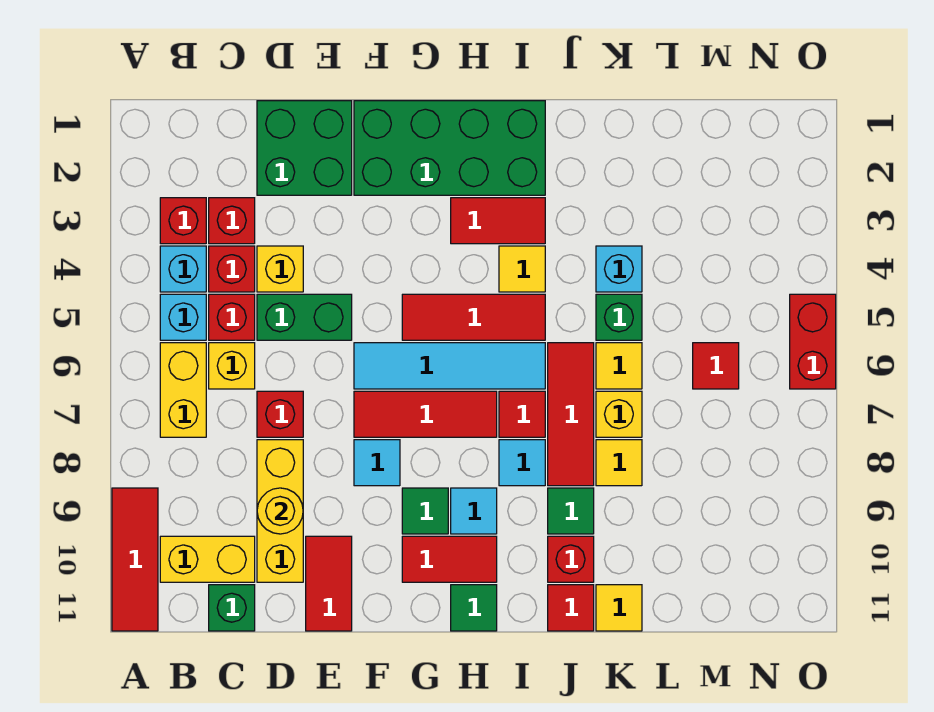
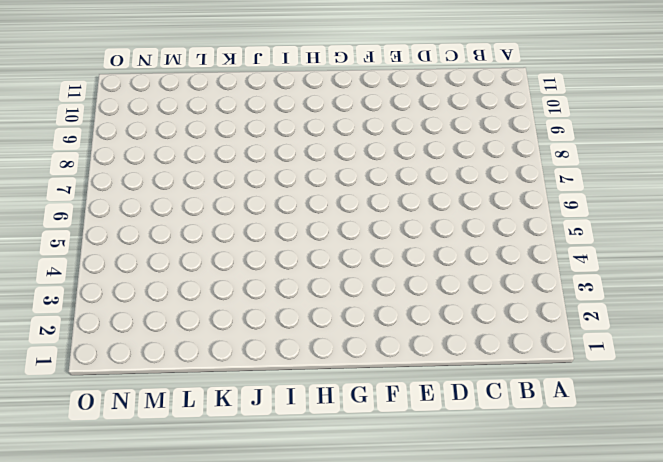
none -> red tile A9:A11 level 1
none -> red brick B3 level 1
none -> cyan brick B4 level 1
none -> cyan brick B5 level 1

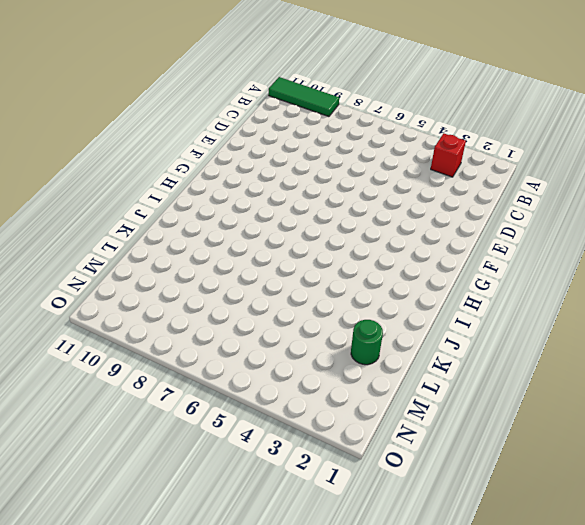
green tile A9:A11 level 1 -> red tile A9:A11 level 1
green round brick L2 level 1 -> none
none -> cyan brick B4 level 1
none -> cyan brick B5 level 1
none -> yellow brick B6:B7 level 1
none -> yellow brick B10:C10 level 1

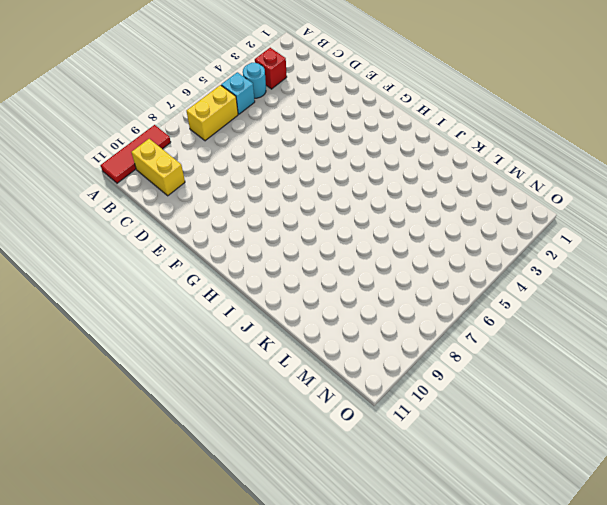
cyan round brick B4 level 1 -> cyan brick B4 level 1
none -> red brick C3 level 1
none -> red brick C4 level 1
none -> red brick C5 level 1
none -> yellow brick C6 level 1

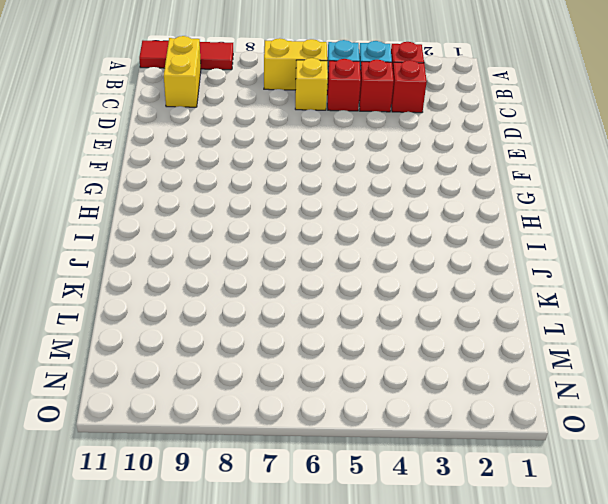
none -> green brick C11 level 1
none -> green brick D1:E2 level 1
none -> yellow brick D4 level 1
none -> green brick D5:E5 level 1

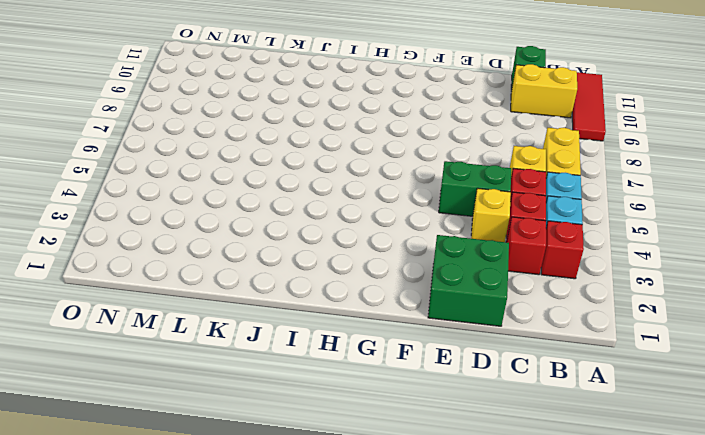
none -> red brick D7 level 1
none -> yellow brick D8:D10 level 1
none -> red tile E10:E11 level 1
none -> green brick F1:I2 level 1

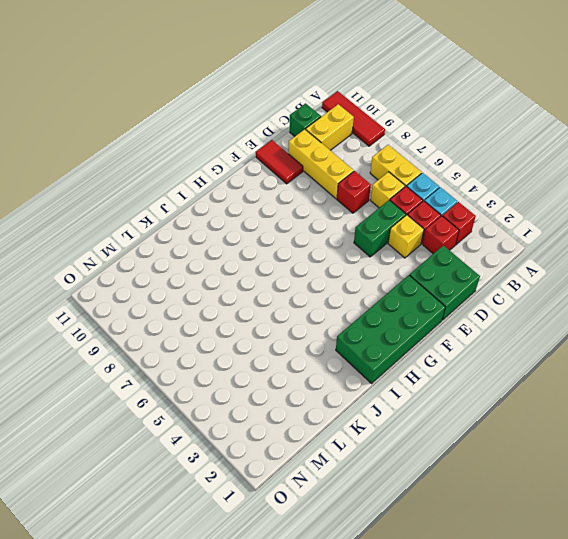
none -> cyan tile F6:I6 level 1
none -> red tile F7:H7 level 1
none -> cyan tile F8 level 1
none -> red tile G5:I5 level 1

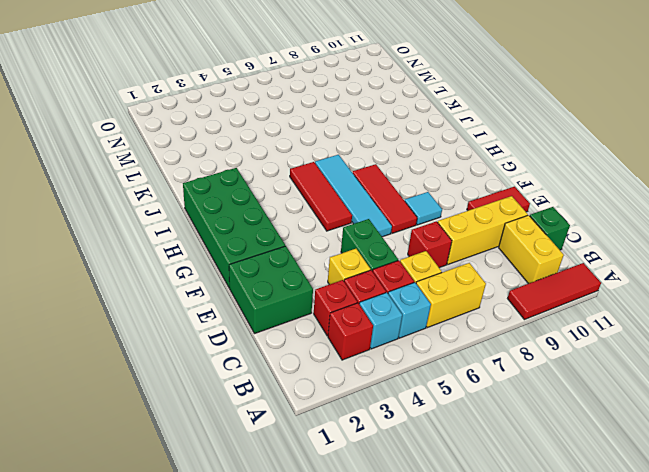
none -> green tile G9 level 1
none -> red tile G10:H10 level 1
none -> red tile H3:I3 level 1
none -> cyan tile H9 level 1

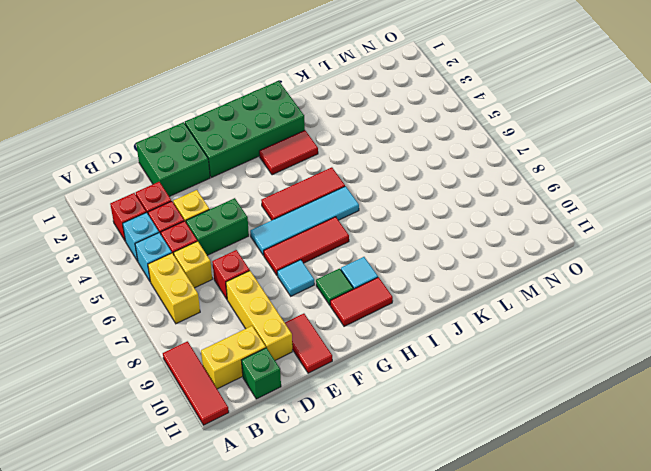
none -> green tile H11 level 1
none -> yellow tile I4 level 1
none -> red tile I7 level 1
none -> cyan tile I8 level 1

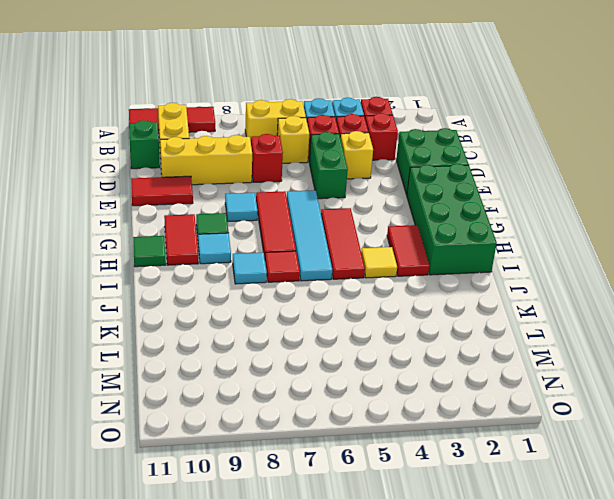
none -> red tile J6:J8 level 1
none -> green tile J9 level 1
none -> red brick J10 level 1
none -> red tile J11 level 1

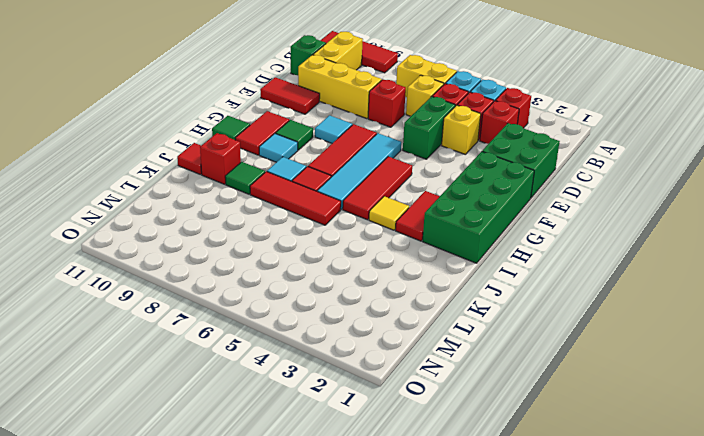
none -> cyan brick K4 level 1
none -> green brick K5 level 1
none -> yellow tile K6 level 1
none -> yellow brick K7 level 1

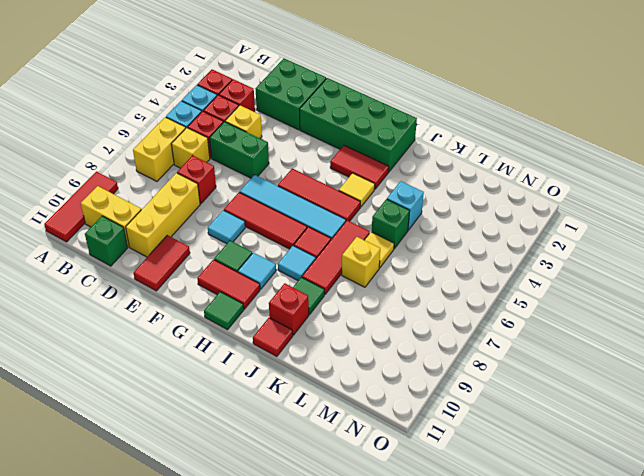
none -> yellow tile K8 level 1
none -> yellow tile K11 level 1
none -> red tile M6 level 1
none -> red brick O5:O6 level 1

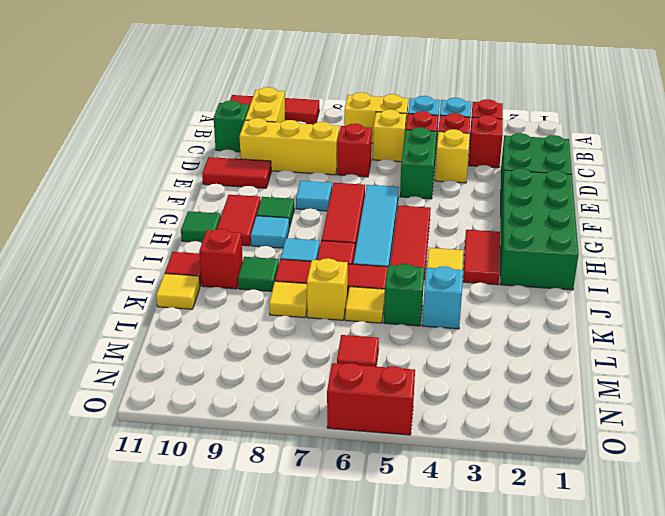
none -> yellow round brick D9 level 2

